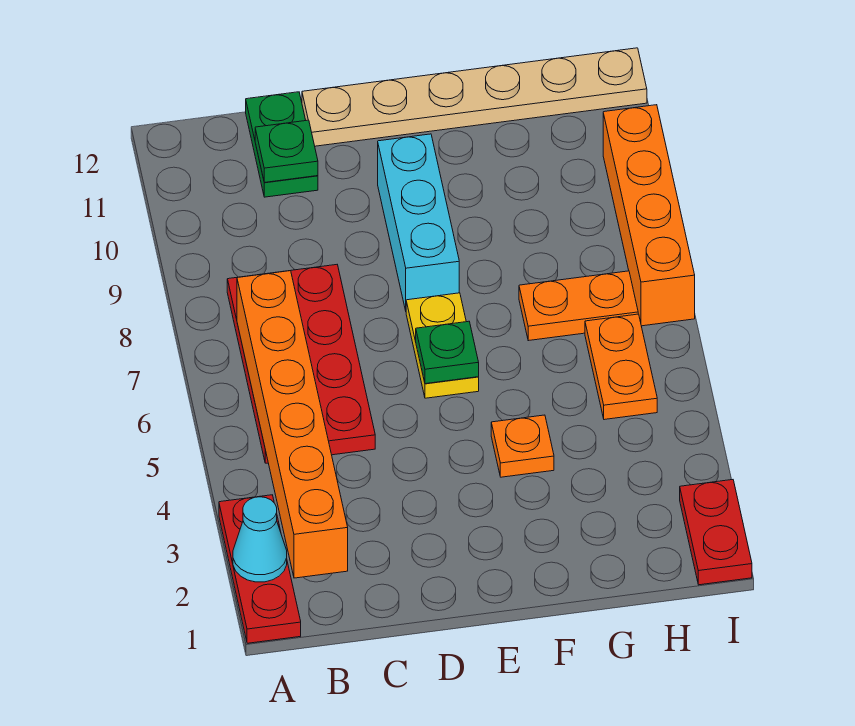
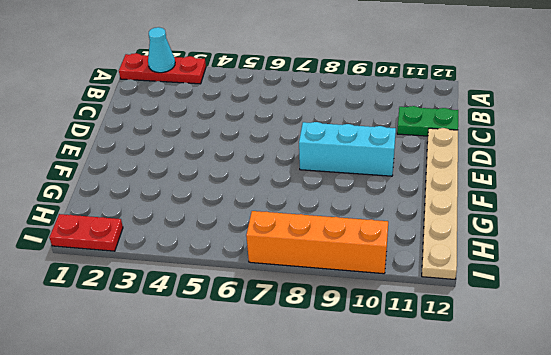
none -> red plate B5:C8 level 1
none -> yellow plate E6:E7 level 1
none -> orange plate F4 level 1

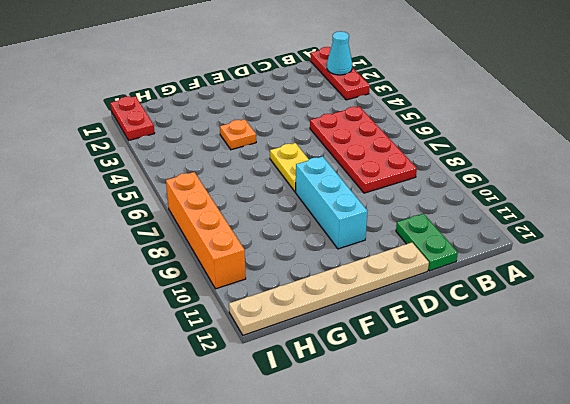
none -> orange plate G7:H7 level 1
none -> orange plate H5:H6 level 1
none -> orange brick B2:B7 level 2

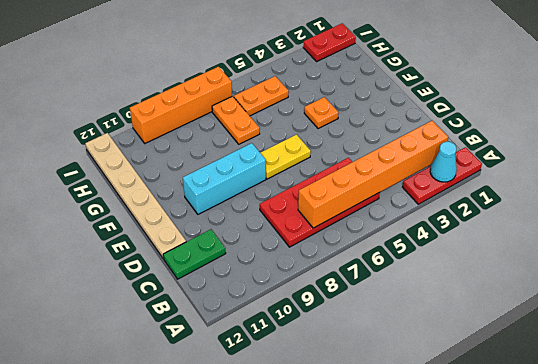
none -> green plate C11 level 2
none -> green plate E6 level 2

